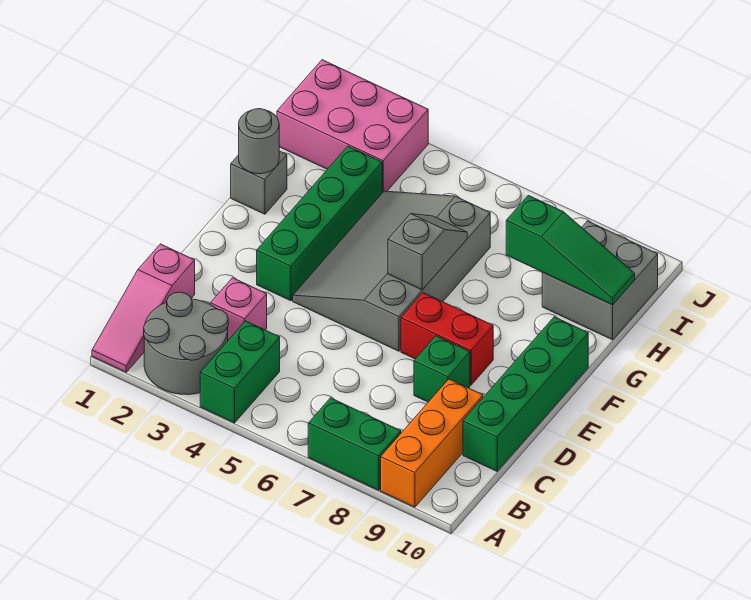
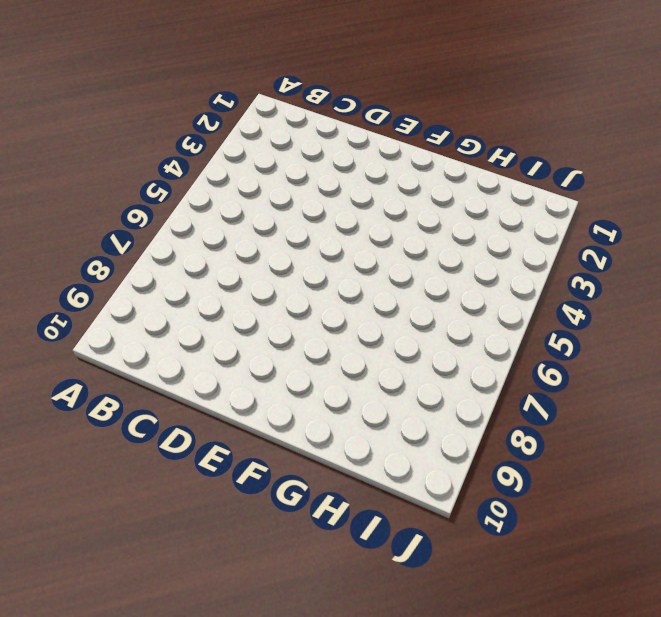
none -> pink slope A1:C1 level 1 top C
none -> grey round brick A2:B3 level 1
none -> green brick A4:B4 level 1

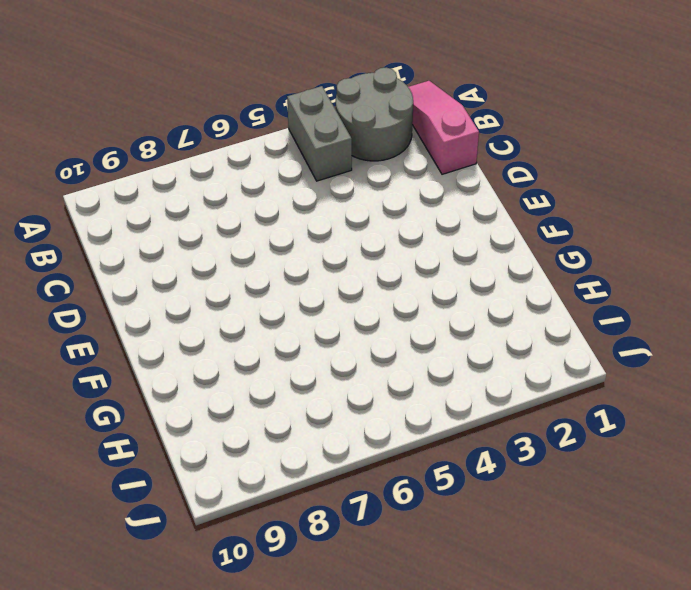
grey brick A4:B4 level 1 -> green brick A4:B4 level 1
none -> green brick A7:A8 level 1
none -> orange brick A9:C9 level 1
none -> pink brick C3 level 1

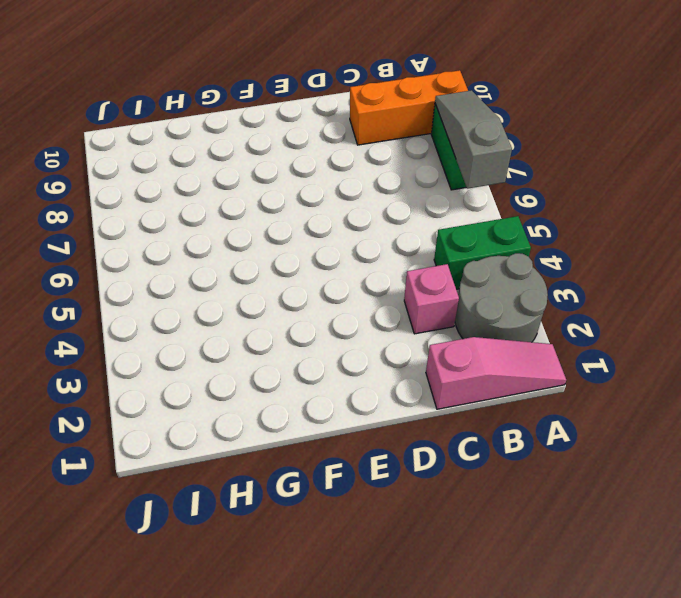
grey slope A6:A8 level 2 top 6 -> none
none -> green brick C10:F10 level 1
none -> green brick D8 level 1
none -> green brick E3:H3 level 1

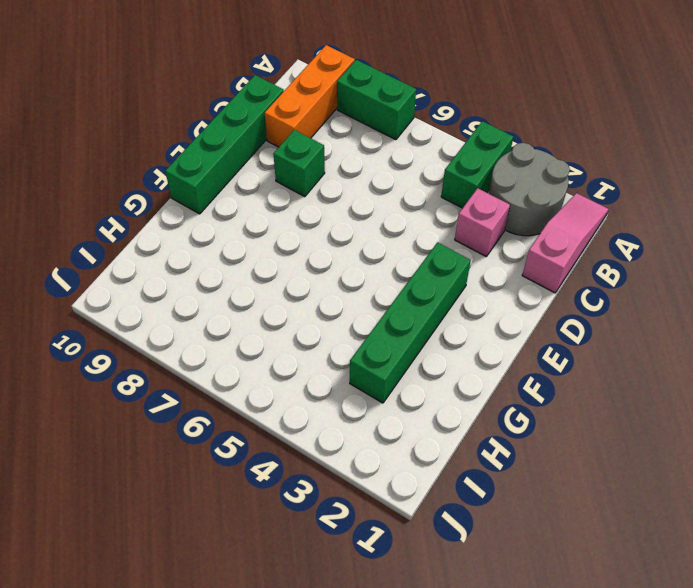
none -> grey slope E4:H6 level 1 top 6
none -> red brick E7:E8 level 1
none -> grey brick G1 level 1

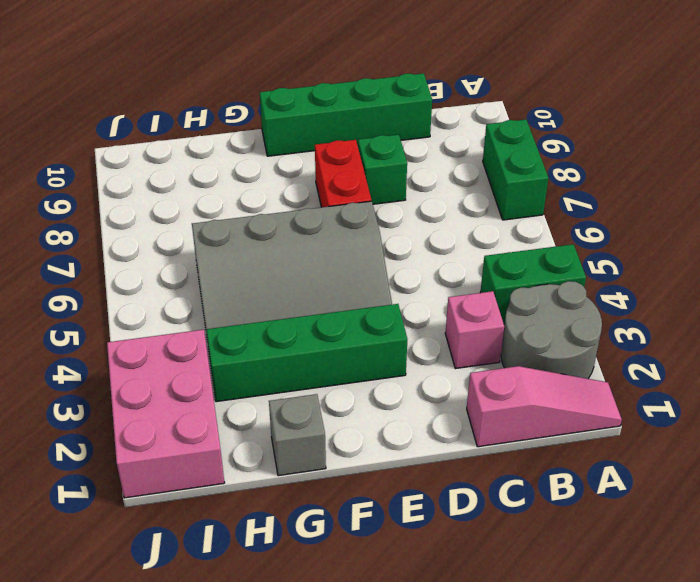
none -> orange brick A9:C9 level 1
none -> grey brick H9:I10 level 1
none -> grey slope F6:G6 level 2 top F

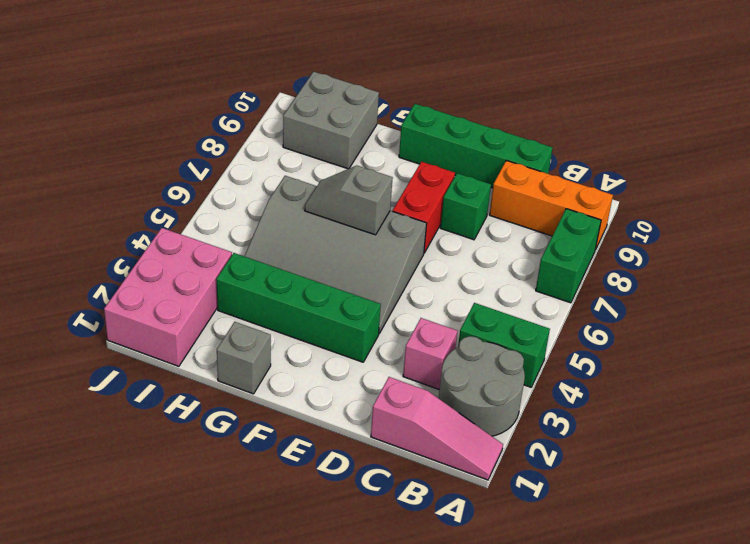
none -> grey round brick G1 level 2
none -> green slope H8:H10 level 2 top 8

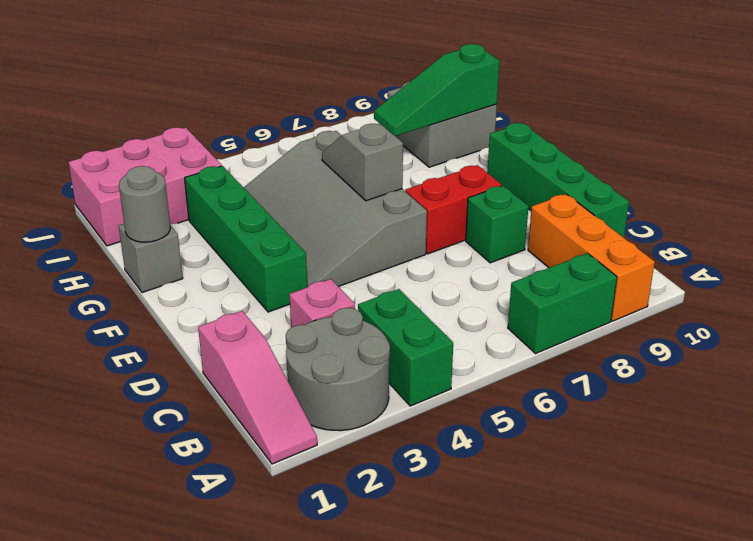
green slope H8:H10 level 2 top 10 -> green slope H8:H10 level 2 top 8

